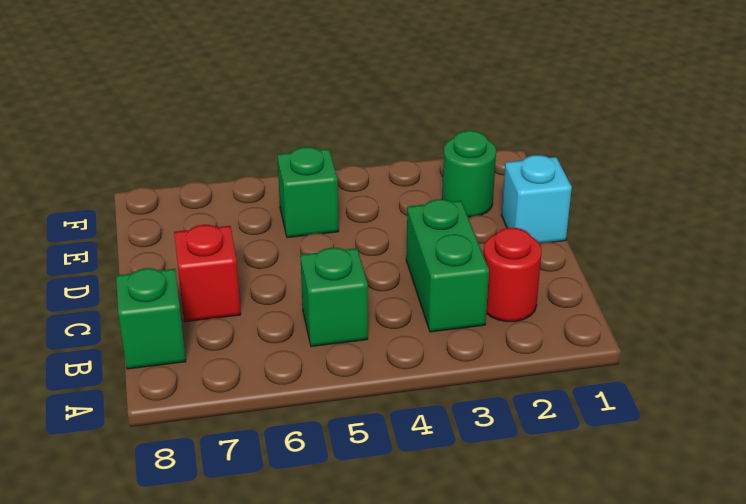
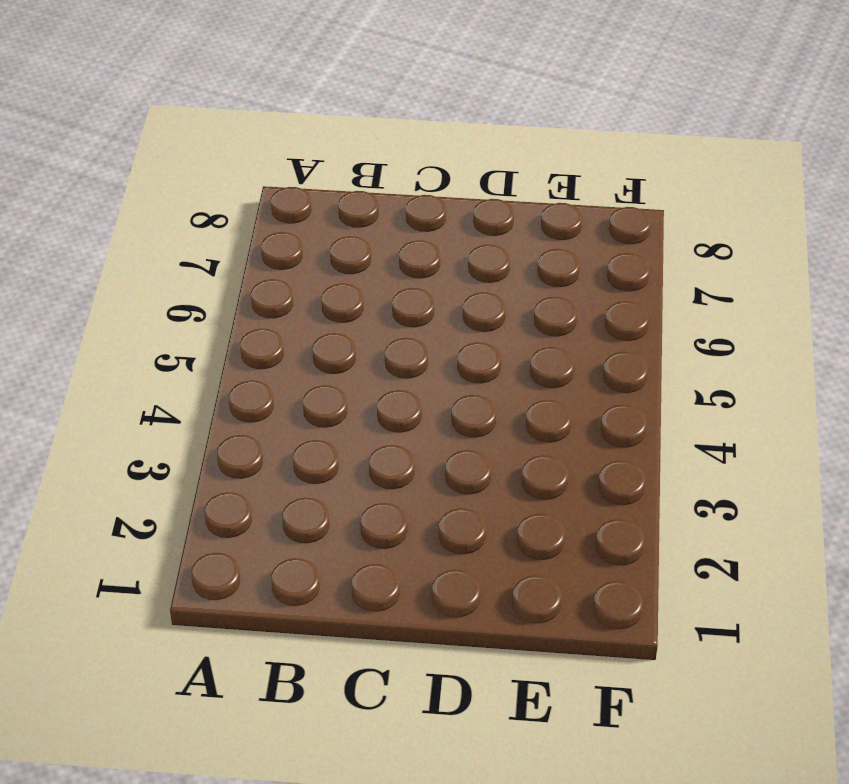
none -> red round brick B2 level 1
none -> green brick B3:C3 level 1

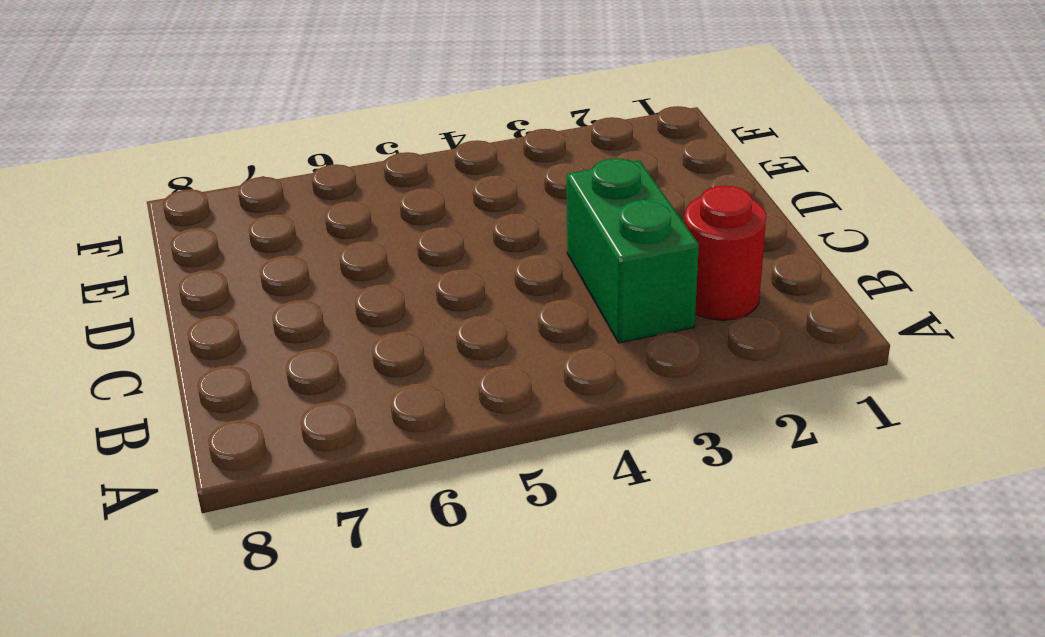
none -> green brick B5 level 1
none -> green brick B8 level 1

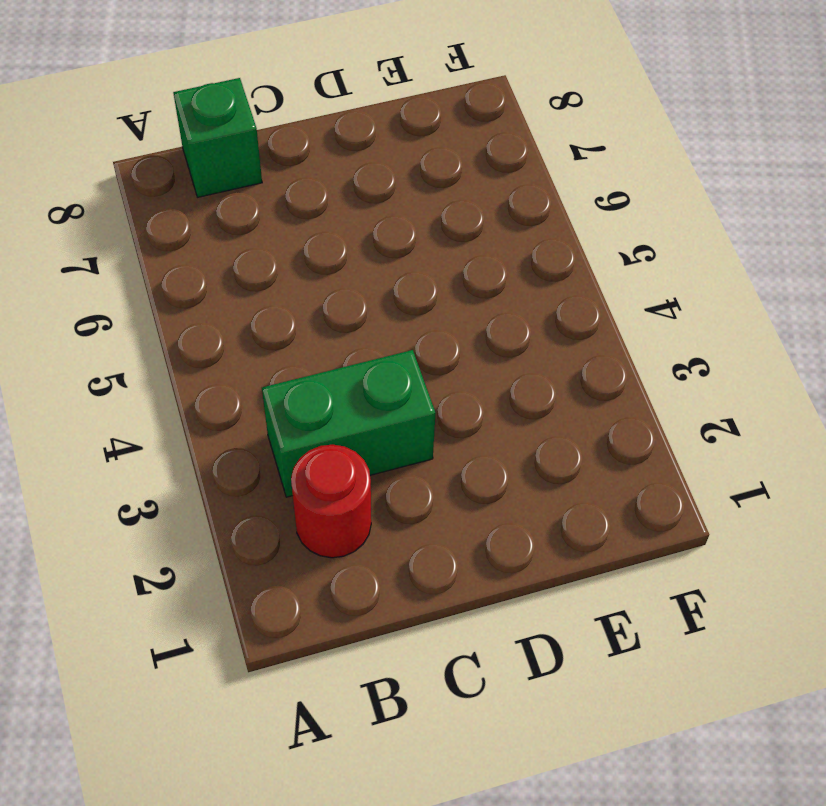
none -> green brick B5 level 1
none -> red brick C7 level 1

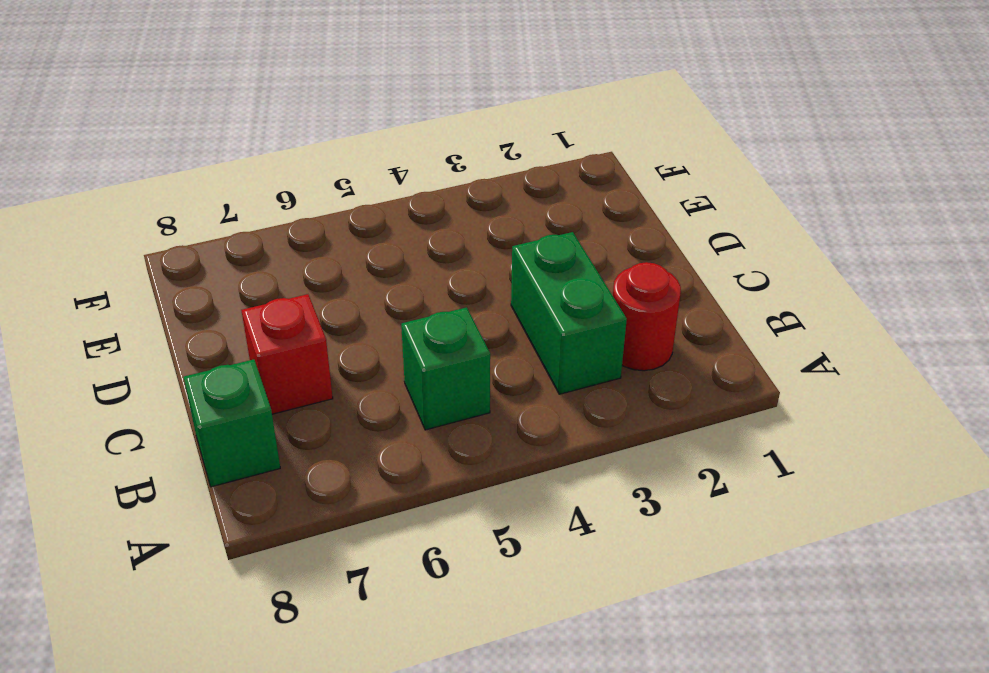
none -> cyan brick D1 level 1
none -> green round brick E2 level 1

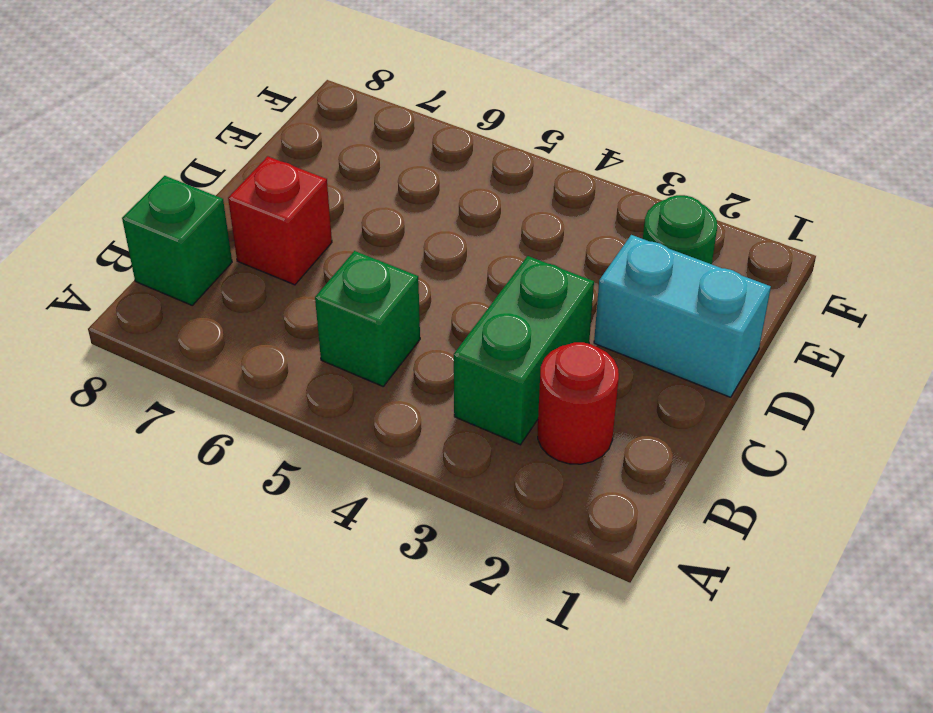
cyan brick D1:D2 level 1 -> cyan brick D1 level 1
none -> green brick E5 level 1

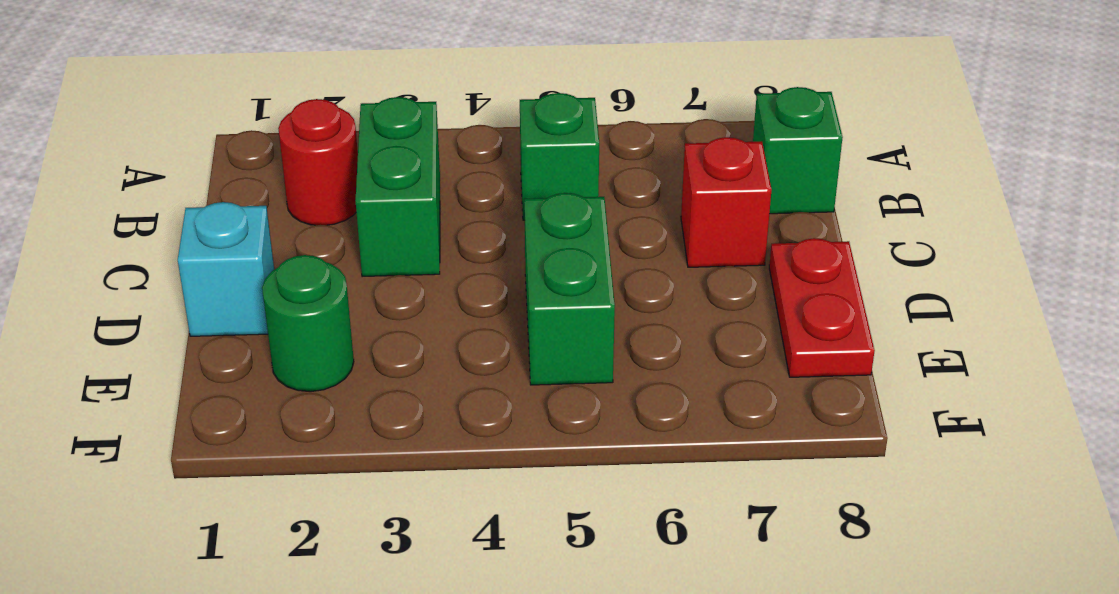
green brick D5:E5 level 1 -> green brick E5 level 1
red plate D8:E8 level 1 -> none

